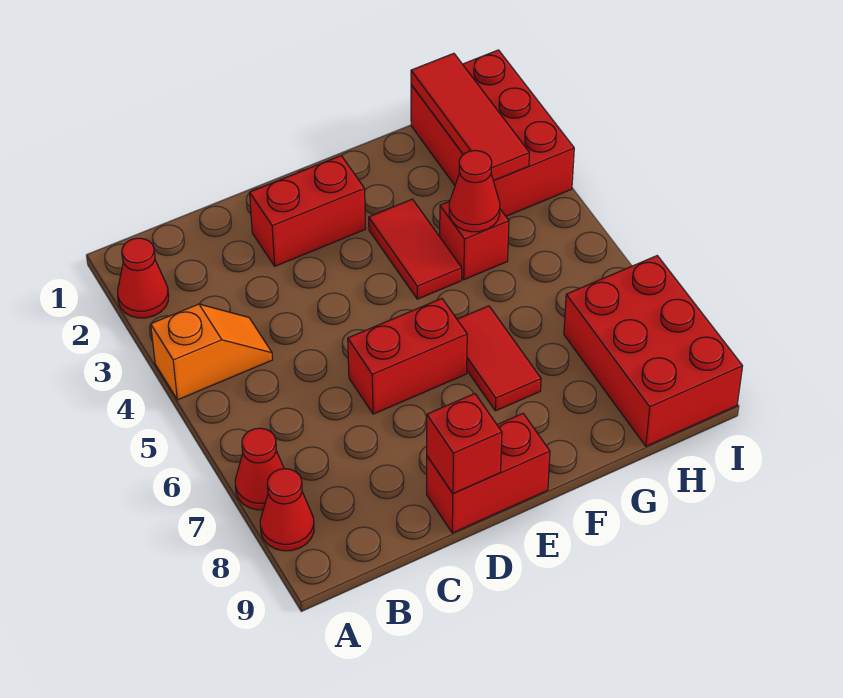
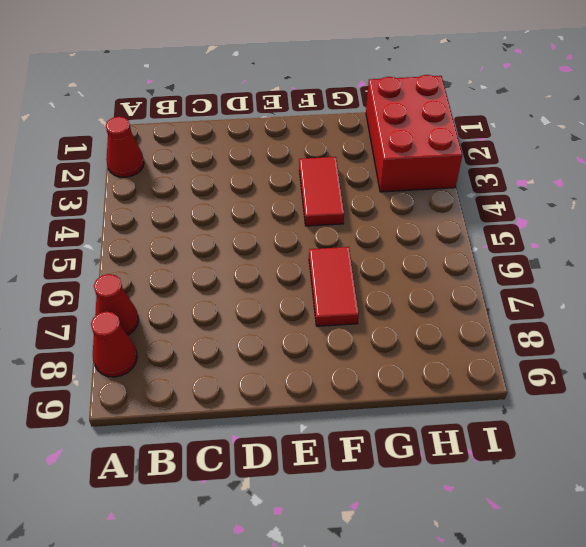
none -> orange slope A4:B4 level 1 top A
none -> red brick D2:E2 level 1
none -> red brick D6:E6 level 1

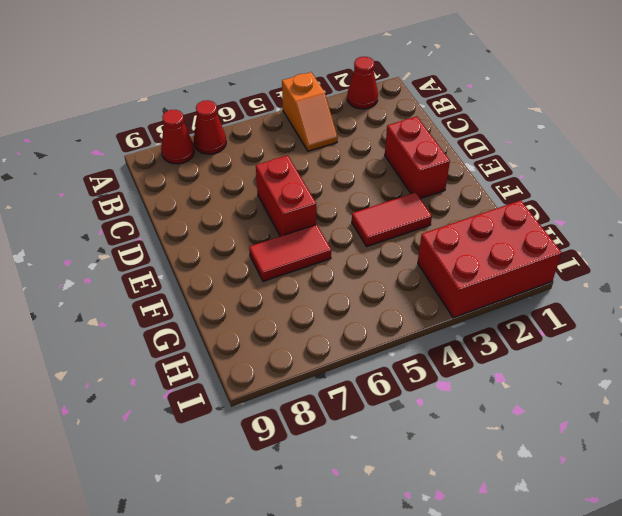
none -> red brick D9:E9 level 1
none -> red brick G4 level 1
none -> red brick H7:I9 level 1

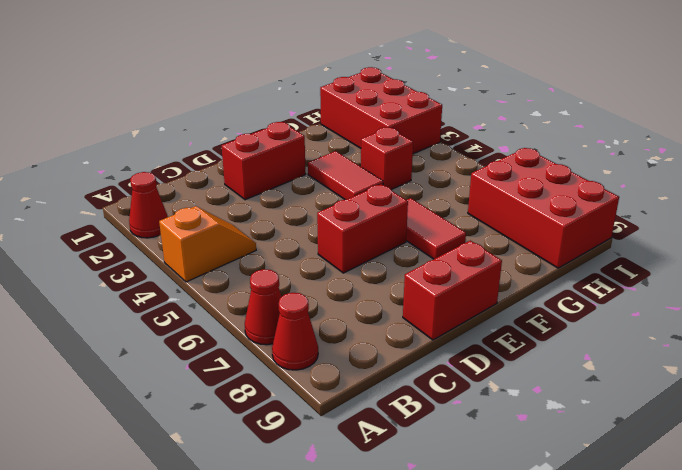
none -> red brick D9 level 2
none -> red cone G4 level 2
none -> red tile H1:H3 level 2

